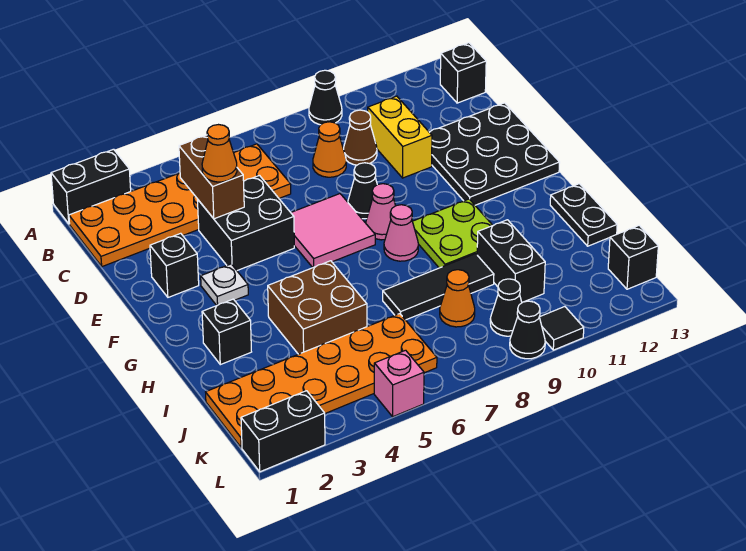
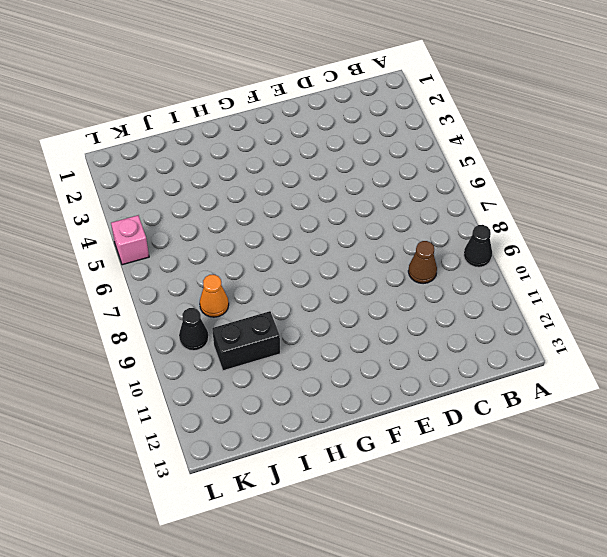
none -> black brick A1:A2 level 1
none -> orange plate B1:C6 level 1
none -> black brick B13 level 1
none -> orange cone C8 level 1

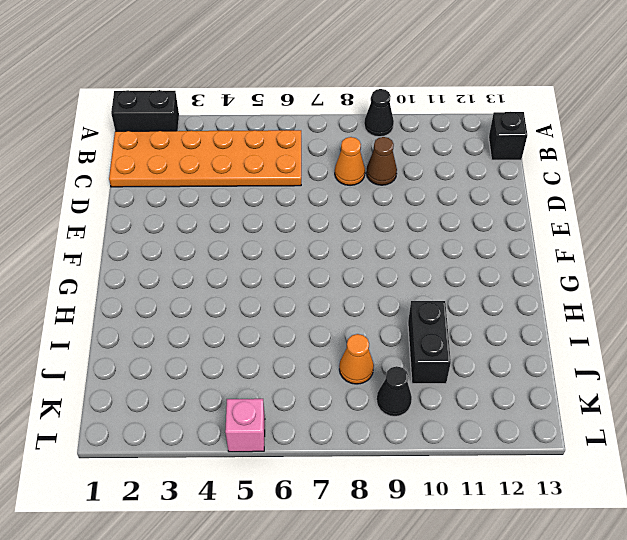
none -> yellow brick C10:D10 level 1
none -> black brick D4:E5 level 1
none -> black plate D11:F13 level 1
none -> black brick E2 level 1

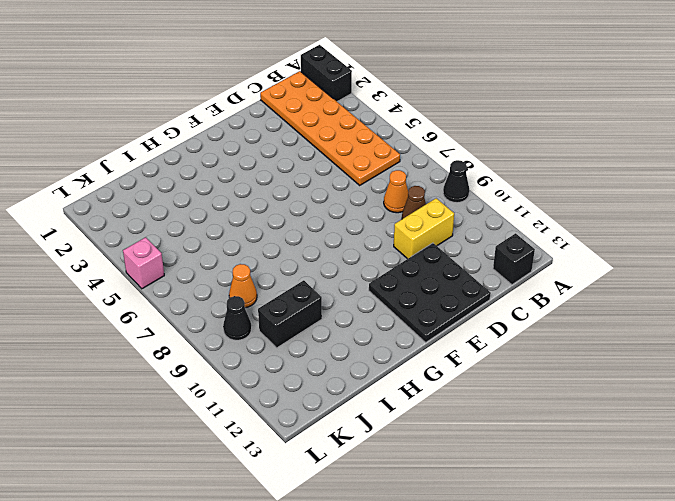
none -> black brick D4:E5 level 1
none -> black brick E2 level 1
none -> pink tile E6:F7 level 1
none -> black cone E8 level 1

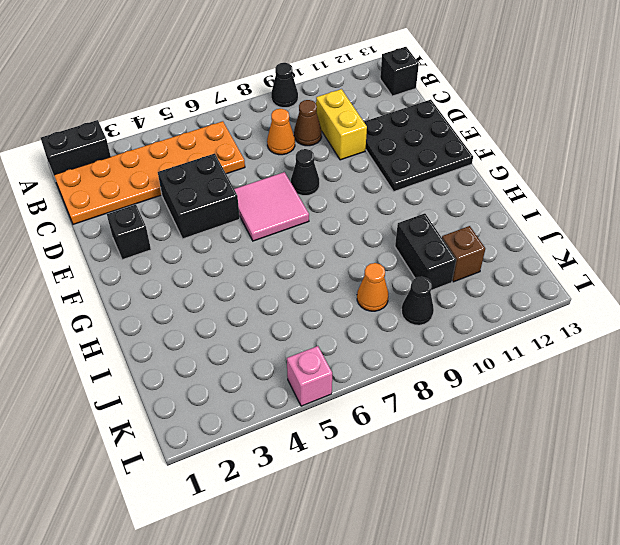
brown brick J11 level 1 -> none
none -> white plate F3 level 1
none -> pink cone F8 level 1
none -> pink cone G8 level 1
none -> lime plate G9:H10 level 1

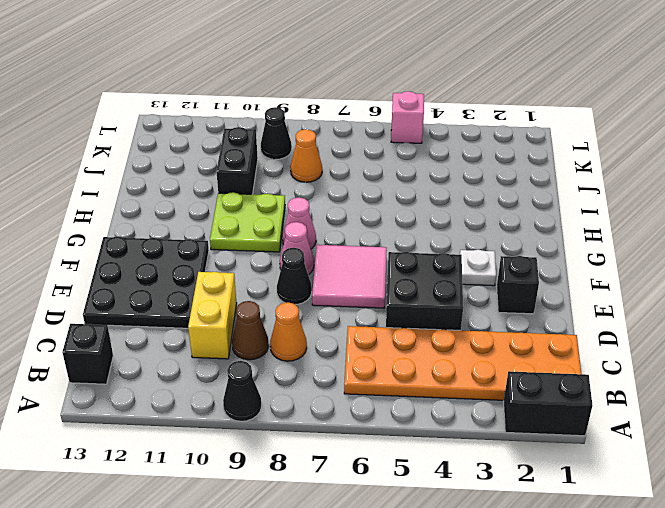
none -> black brick H2 level 1
none -> brown brick H4:I5 level 1
none -> black plate H13:I13 level 1
none -> black tile I7:I9 level 1

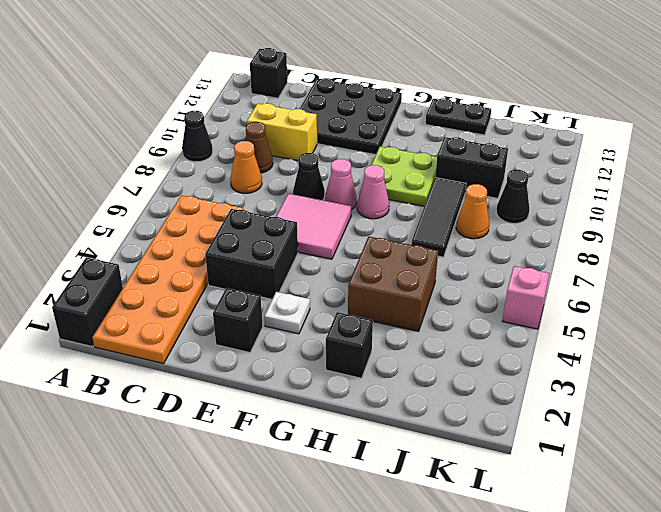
none -> orange plate J1:K6 level 1
none -> black brick K13 level 1
none -> black brick L1:L2 level 1
none -> black cone L9 level 1

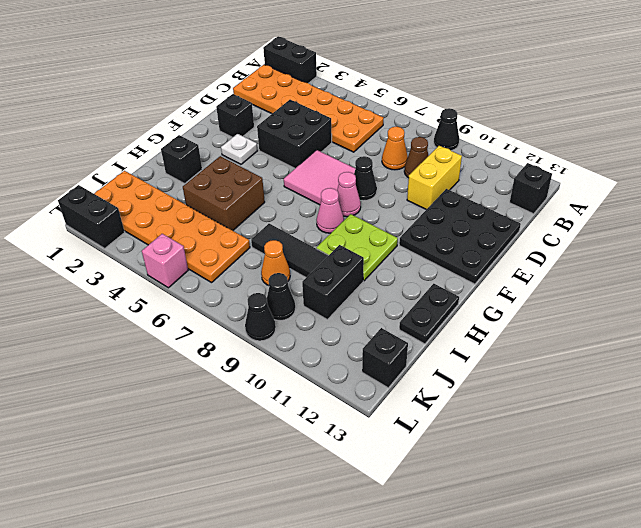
none -> black tile L10 level 1
none -> brown brick C4:D4 level 2
none -> orange cone D4 level 3

